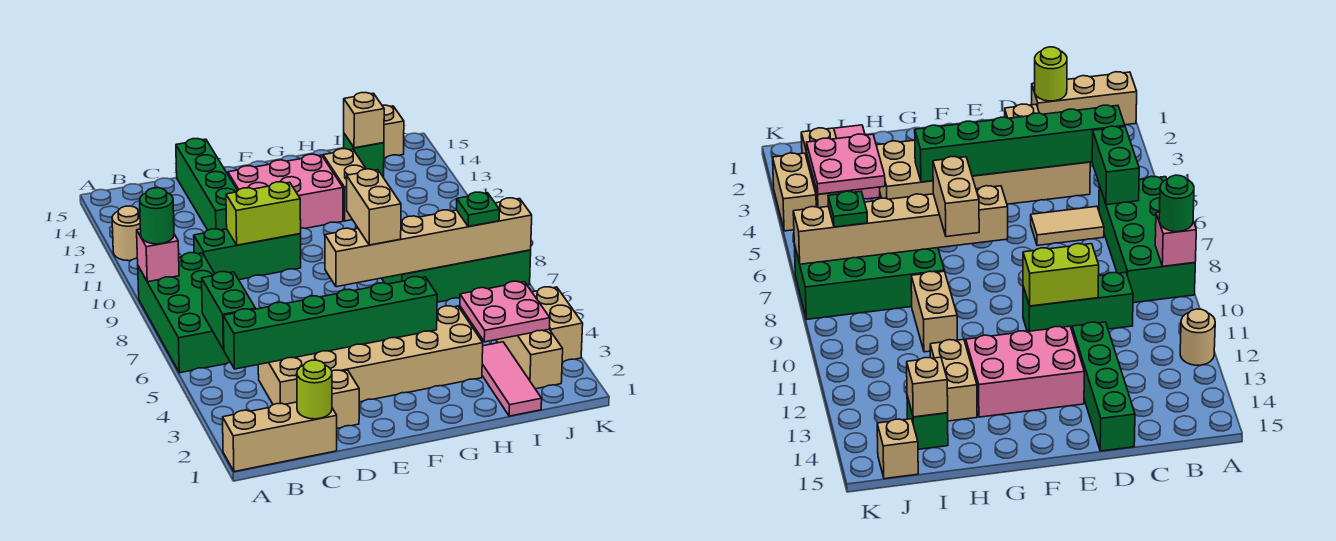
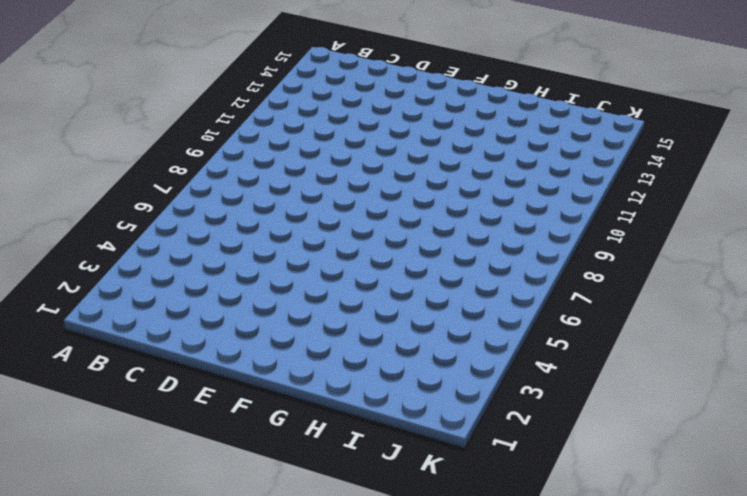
none -> tan brick A1:C1 level 1
none -> green brick A6:B9 level 1
none -> tan round brick A12 level 1

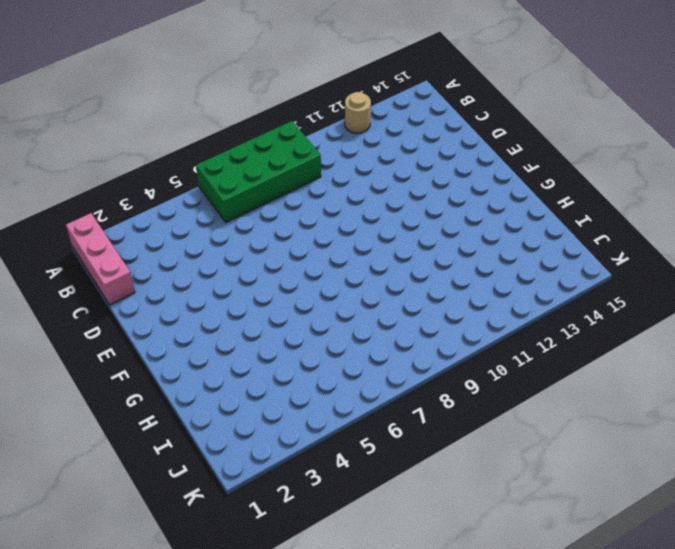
pink brick A1:C1 level 1 -> tan brick A1:C1 level 1
none -> tan brick C3:H4 level 1
none -> tan tile C6:D6 level 1
none -> green brick C10:E10 level 1

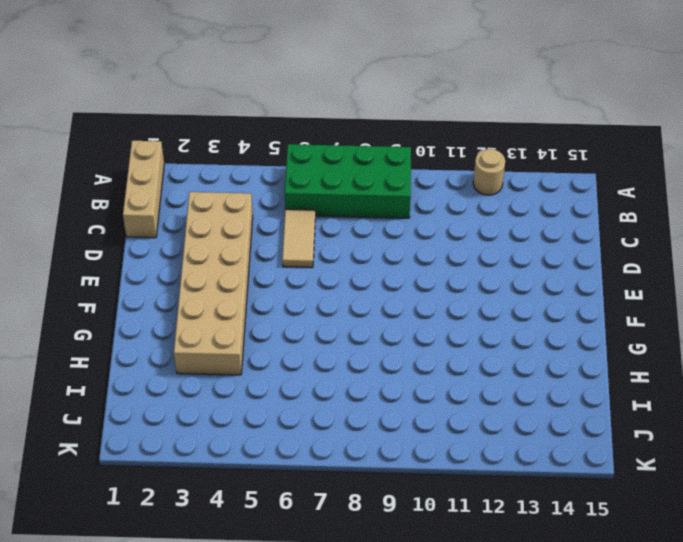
none -> green brick C10:E10 level 1
none -> tan brick D2 level 1
none -> green brick D12:D15 level 1

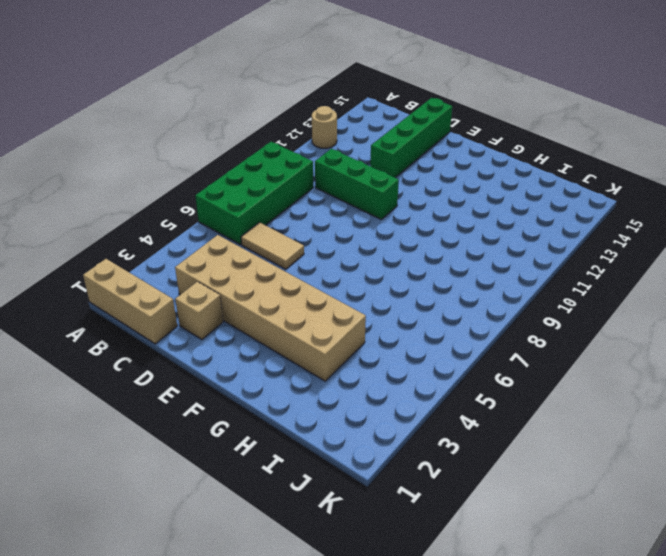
none -> pink brick E12:G13 level 1
none -> green brick H7:K8 level 1
none -> tan brick H9:H10 level 1

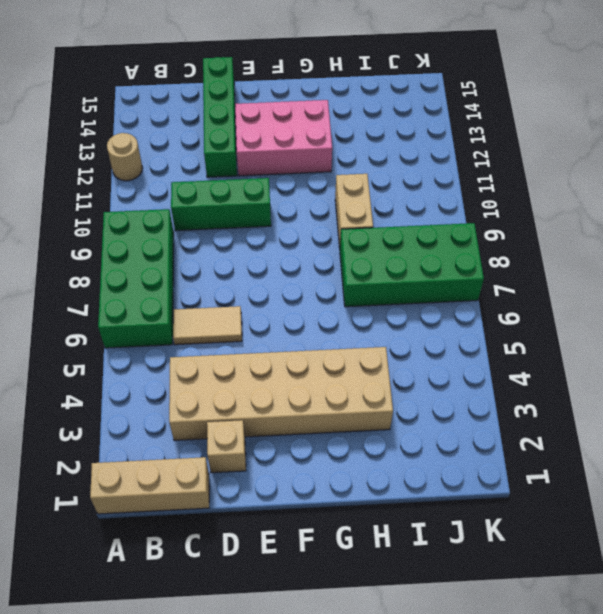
none -> tan brick H12:H13 level 1
none -> pink tile I1:I3 level 1
none -> green brick I14 level 1

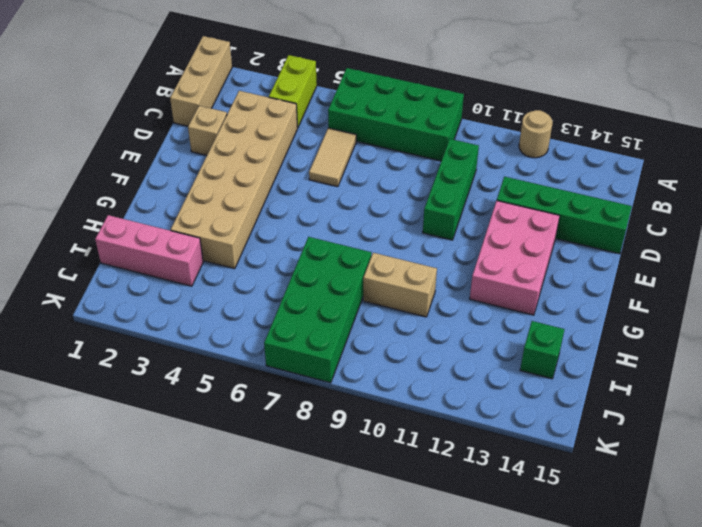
lime brick A4:B4 level 1 -> lime brick D10:E10 level 2
pink brick I1:I3 level 1 -> pink tile I1:I3 level 1
none -> tan brick H12:H13 level 1
none -> tan brick J2:J4 level 1
none -> tan brick J15 level 1

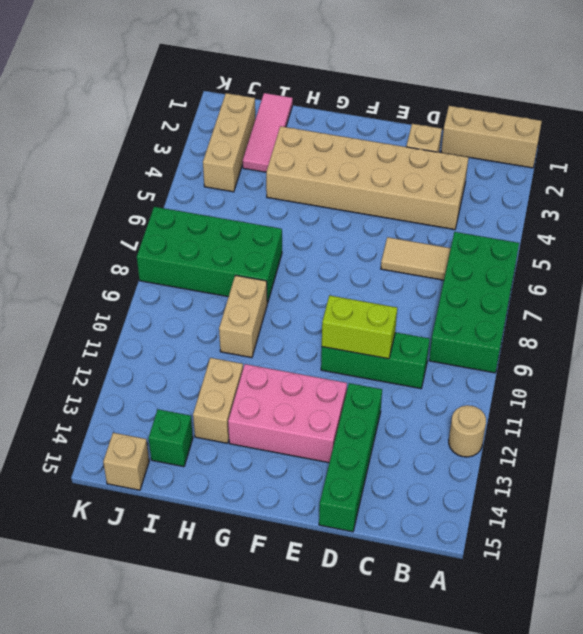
none -> tan brick K3:K4 level 1
none -> pink brick A9 level 2
none -> green brick B4:G4 level 2

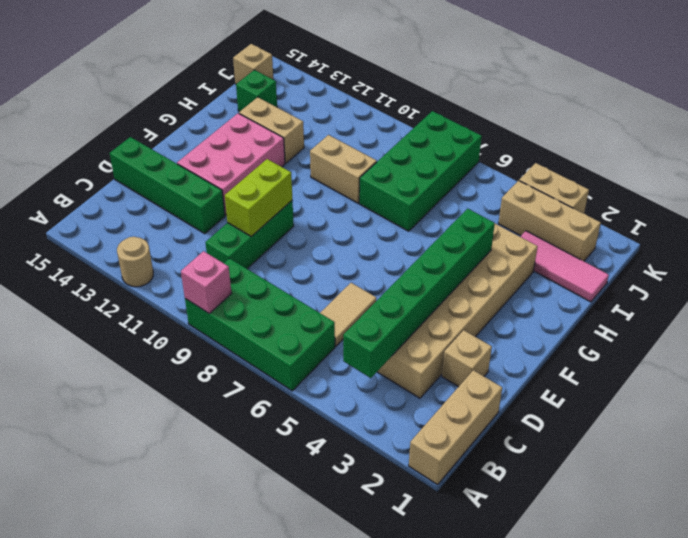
none -> green brick B5:B6 level 2
none -> lime round brick C1 level 2
none -> tan brick F7:K7 level 2

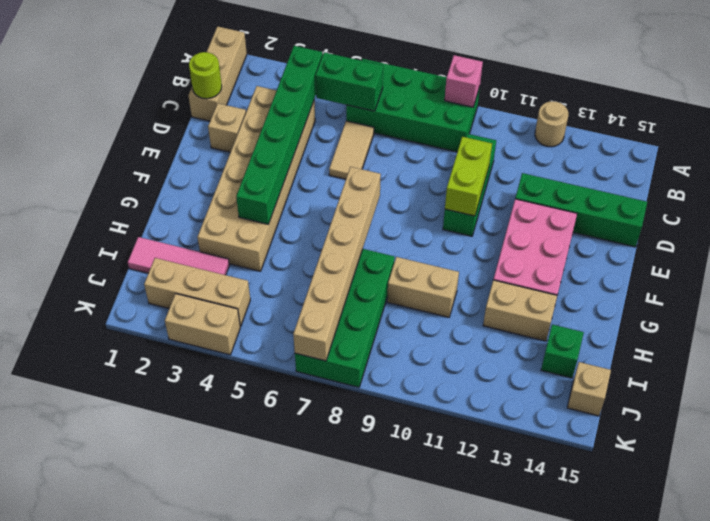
none -> pink plate I3:J4 level 2
none -> tan brick I14 level 2
none -> green round brick A9 level 3

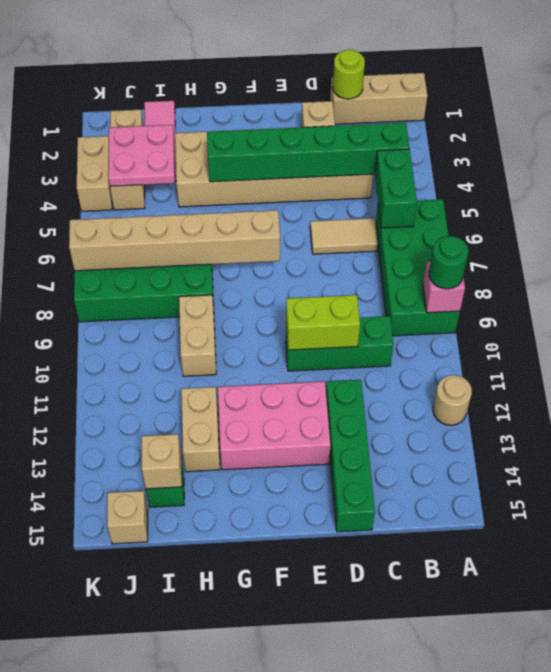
none -> tan brick G7:G8 level 3
none -> green plate J7 level 3

